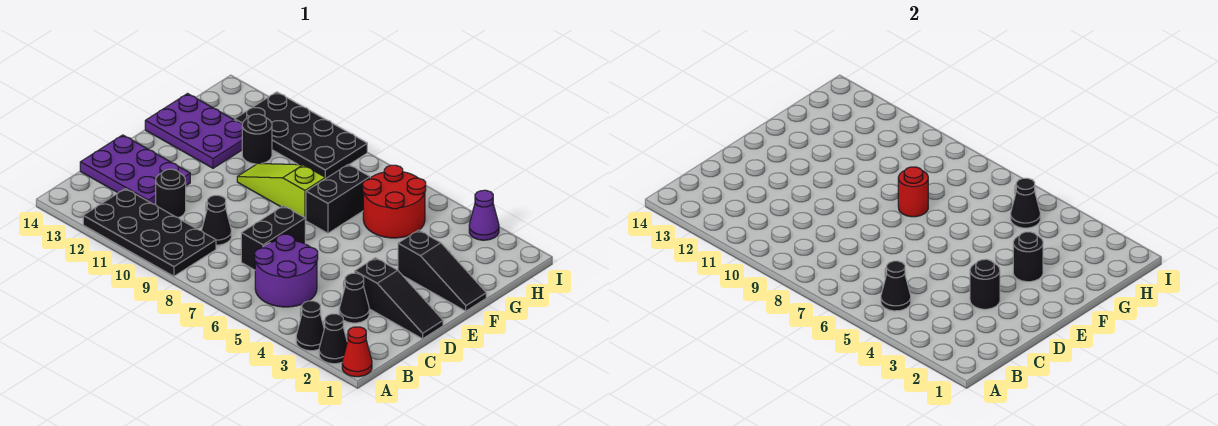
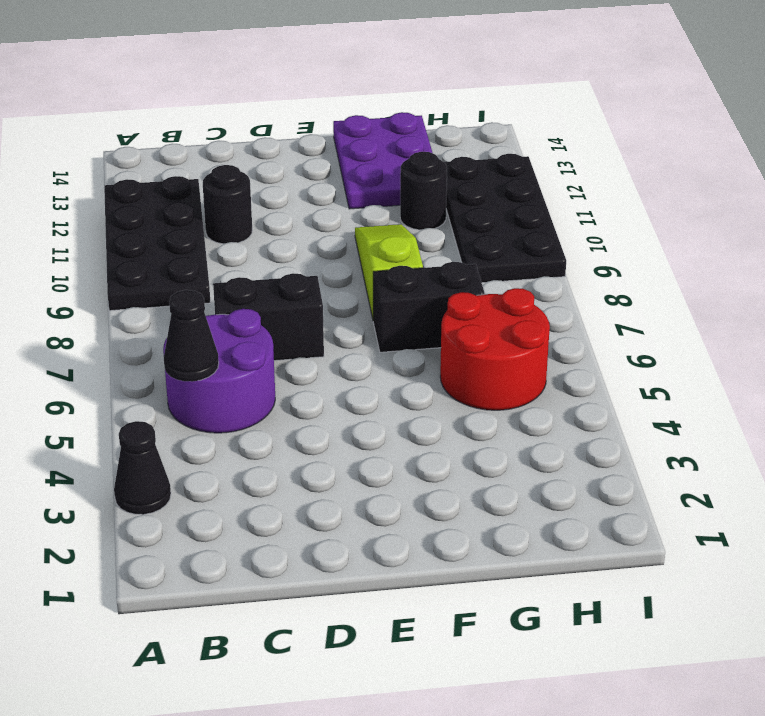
none -> red cone A1 level 1
none -> black cone A2 level 1
none -> black cone C3 level 1

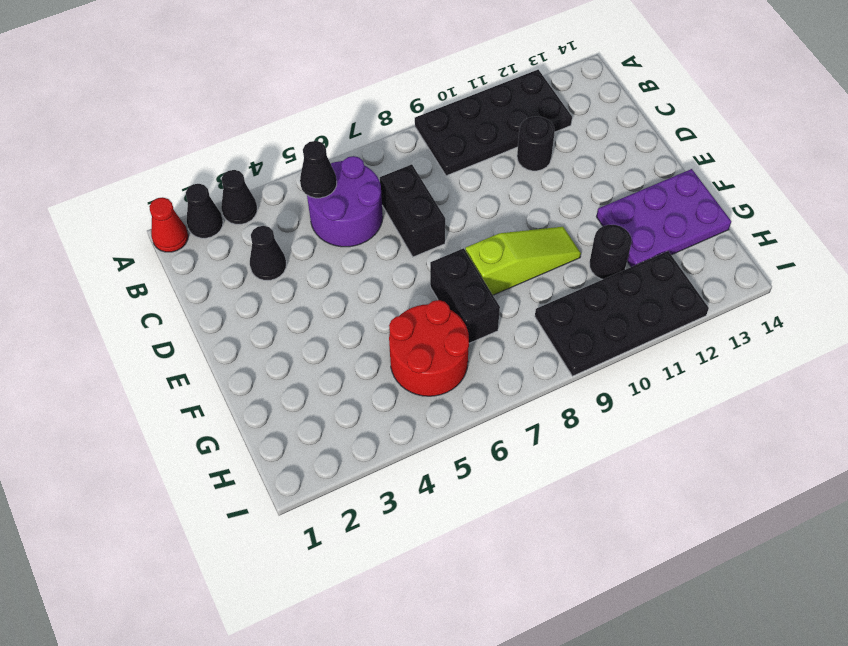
none -> black cone C9 level 1
none -> purple plate C12:D14 level 1
none -> black slope D1:D3 level 1 top 3

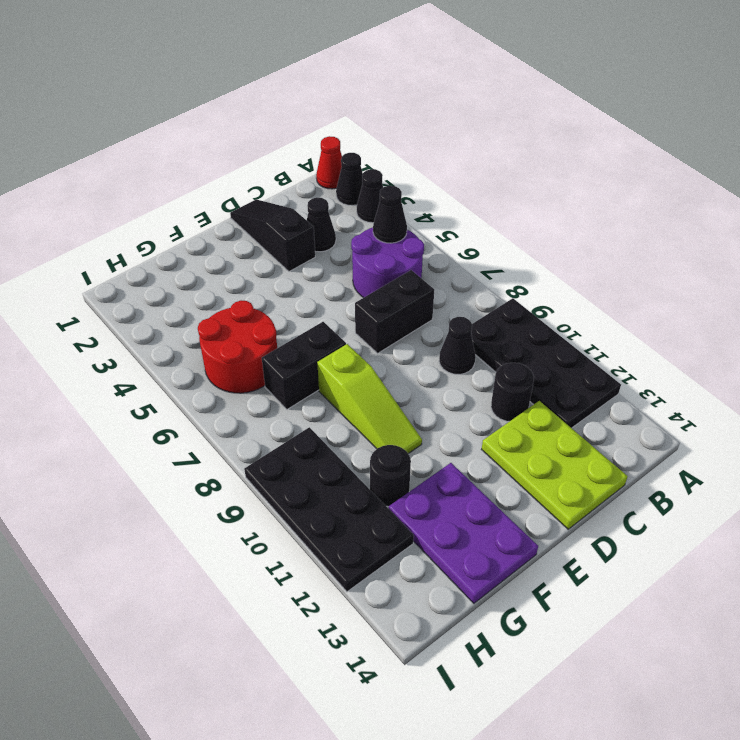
lime plate C12:D14 level 1 -> purple plate C12:D14 level 1
none -> black slope F1:F3 level 1 top 3
none -> purple cone I3 level 1
none -> black round brick D3 level 2

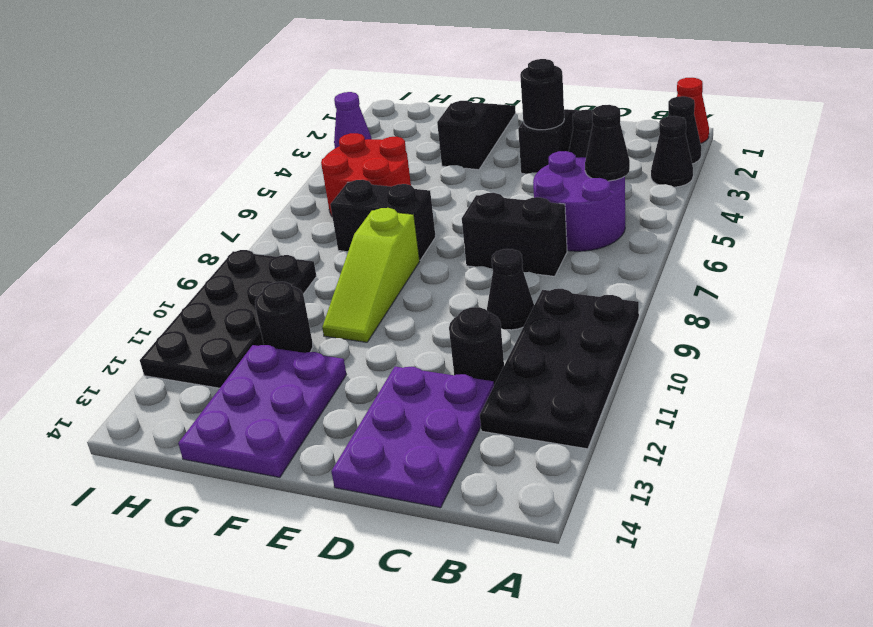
none -> black round brick F3 level 2
none -> red round brick F8 level 2
none -> black cone H5 level 2

